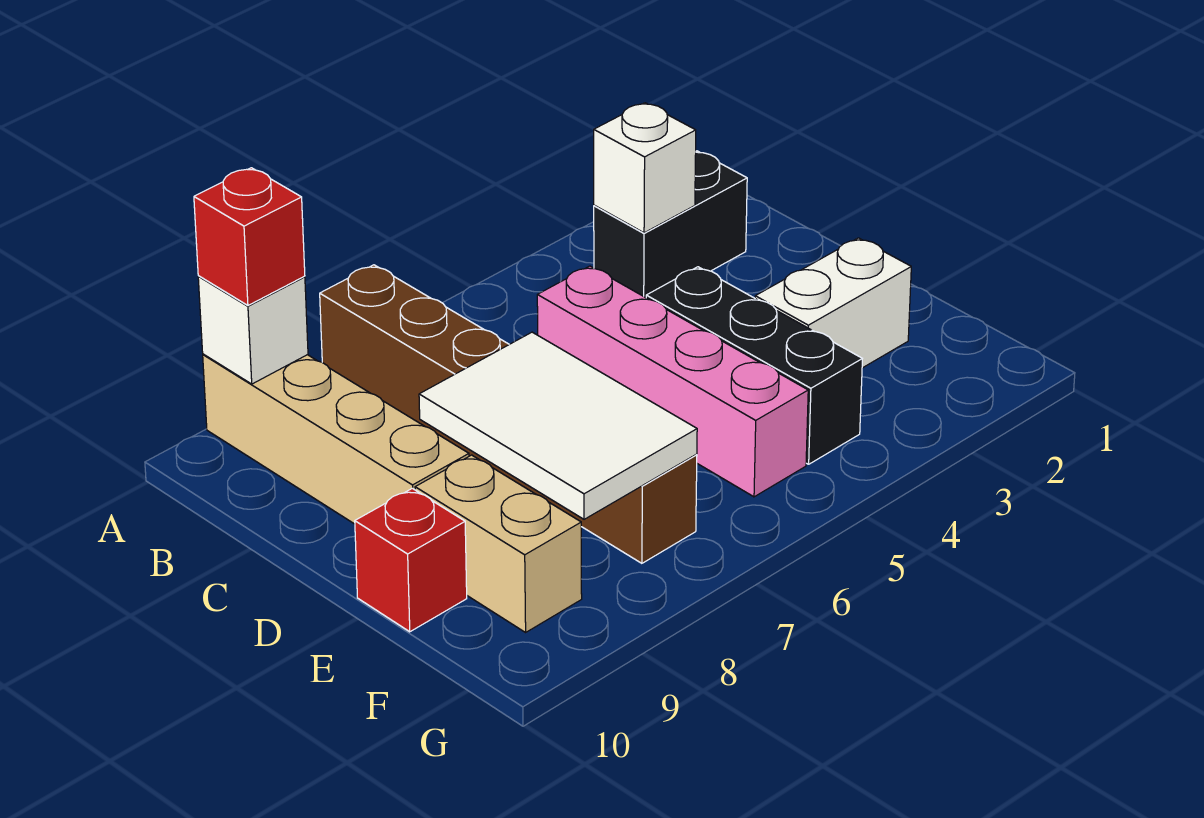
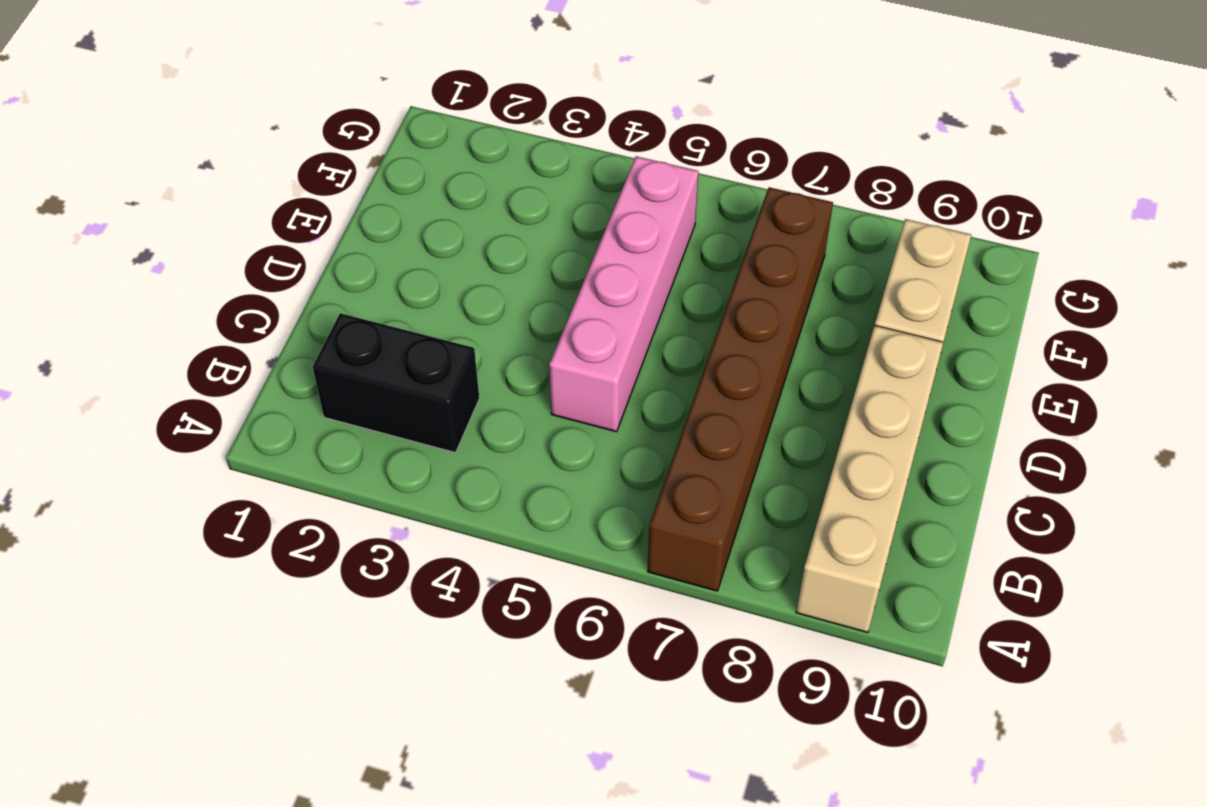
none -> black brick D4:F4 level 1
none -> white brick E2:E3 level 1
none -> red brick E10 level 1

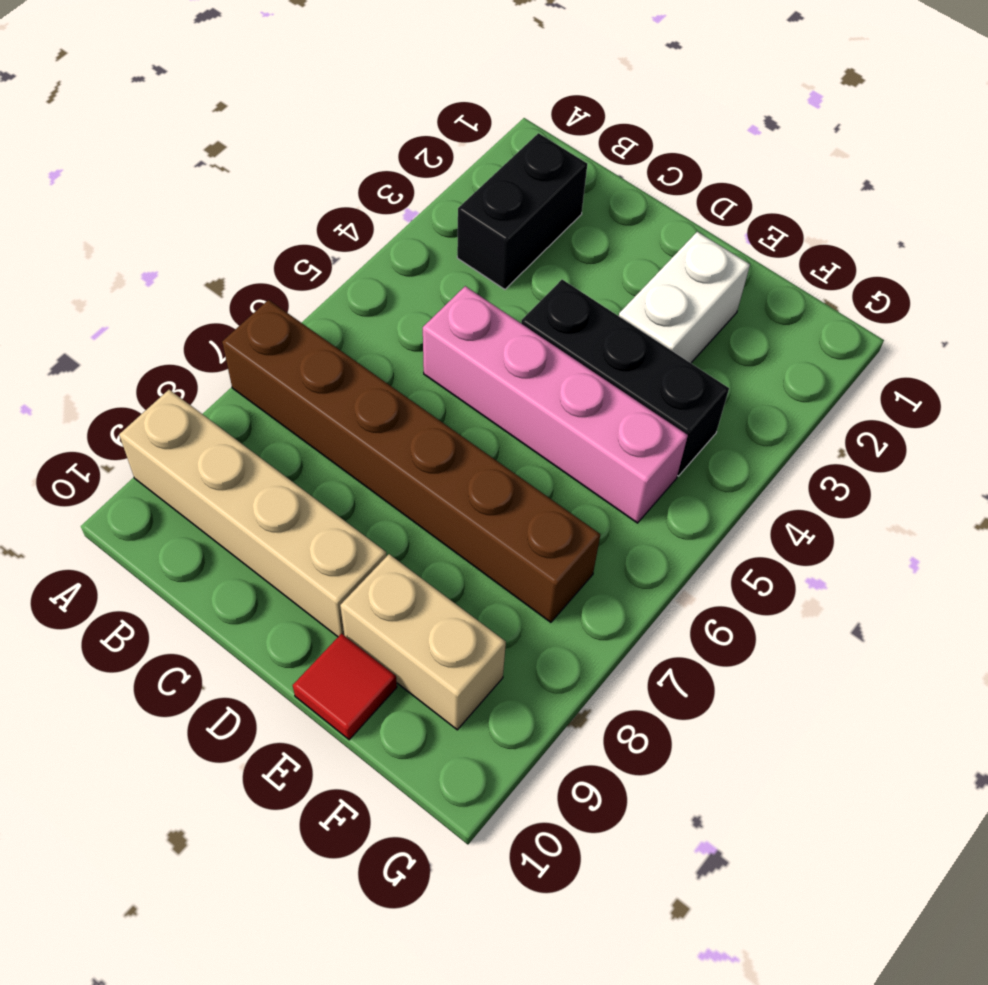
red tile E10 level 1 -> red brick E10 level 1
none -> white brick A9 level 2
none -> white brick B3 level 2
none -> white tile D7:F8 level 2

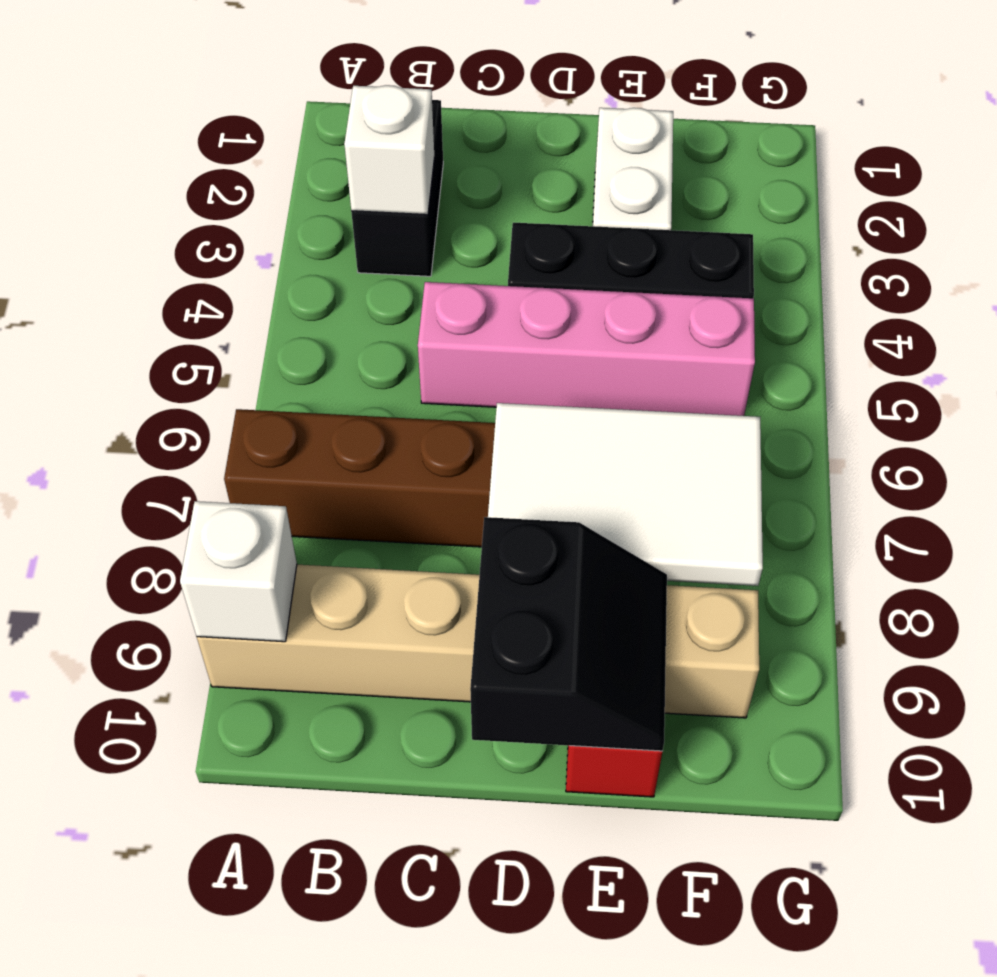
black slope D9:E10 level 2 top D -> none
none -> red brick A9 level 3

